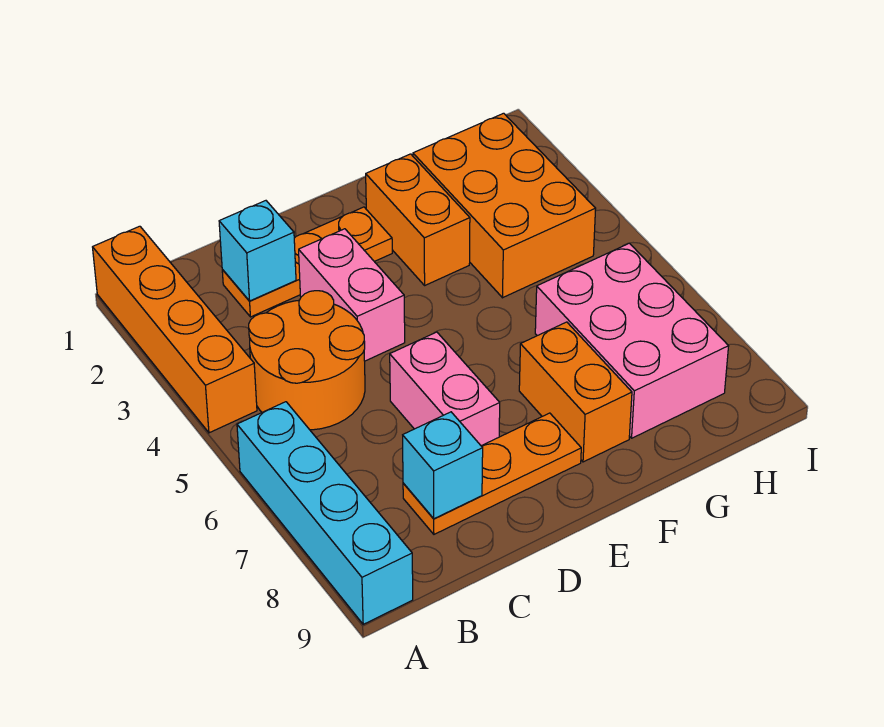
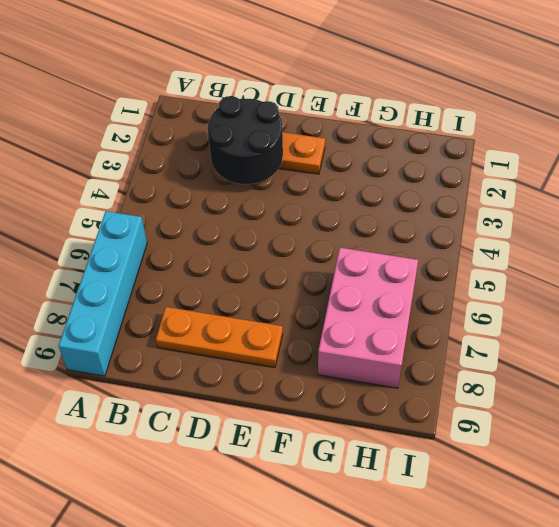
black round brick C2:D3 level 2 -> cyan brick C2 level 2
none -> orange brick A1:A4 level 1
none -> orange round brick B4:C5 level 1
none -> pink brick D3:D4 level 1

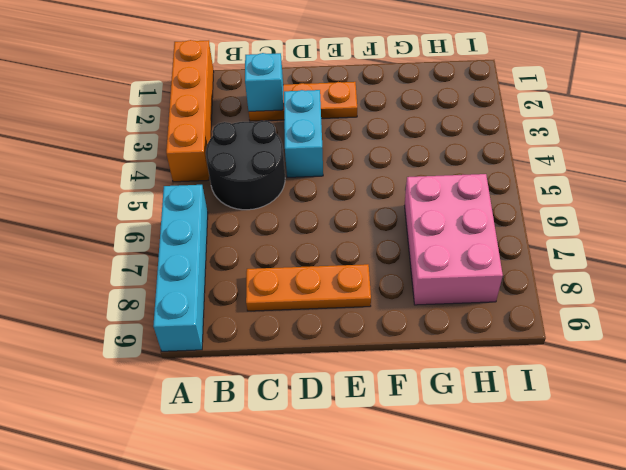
black round brick B4:C5 level 1 -> orange round brick B4:C5 level 1
cyan brick D3:D4 level 1 -> pink brick D3:D4 level 1
none -> pink brick D6:D7 level 1
none -> orange brick F2:F3 level 1
none -> orange brick F7:F8 level 1

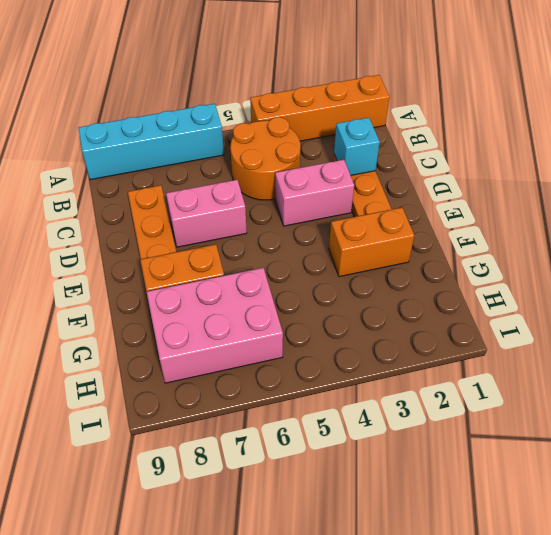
none -> orange brick G2:H4 level 1
none -> cyan brick C8 level 2

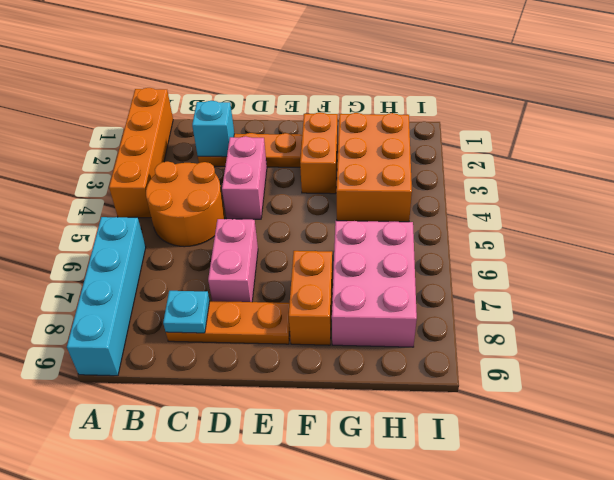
cyan plate C8 level 2 -> cyan brick C8 level 2

